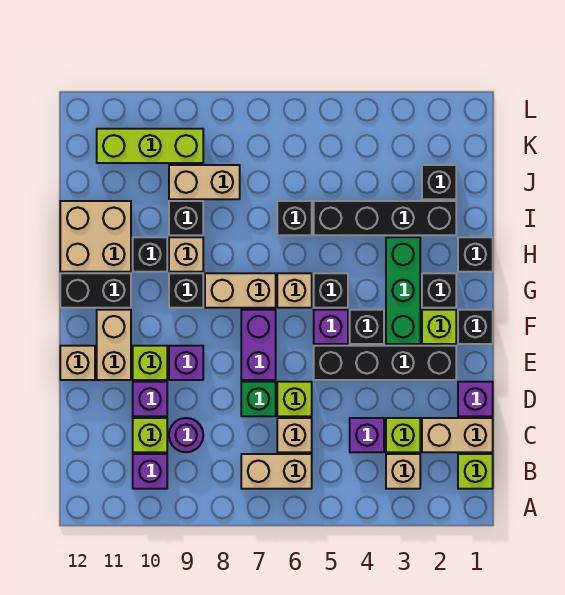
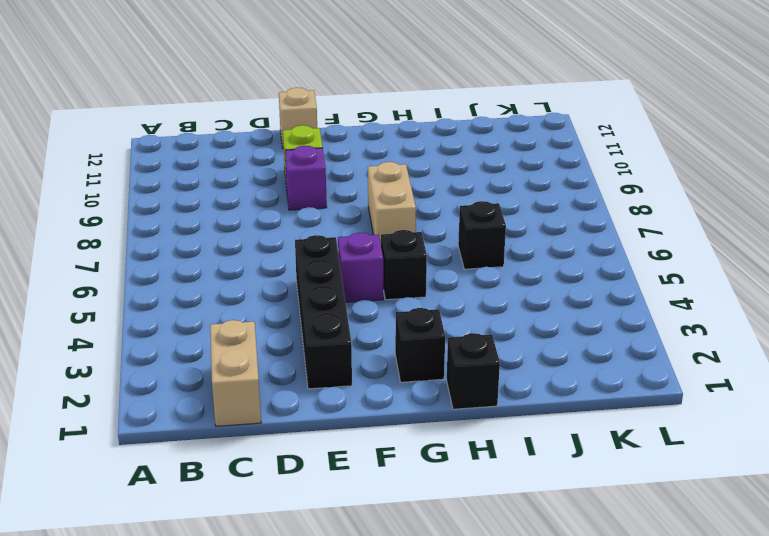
none -> lime brick B1 level 1
none -> tan brick B3 level 1
none -> tan brick B6:B7 level 1
none -> purple brick B10 level 1

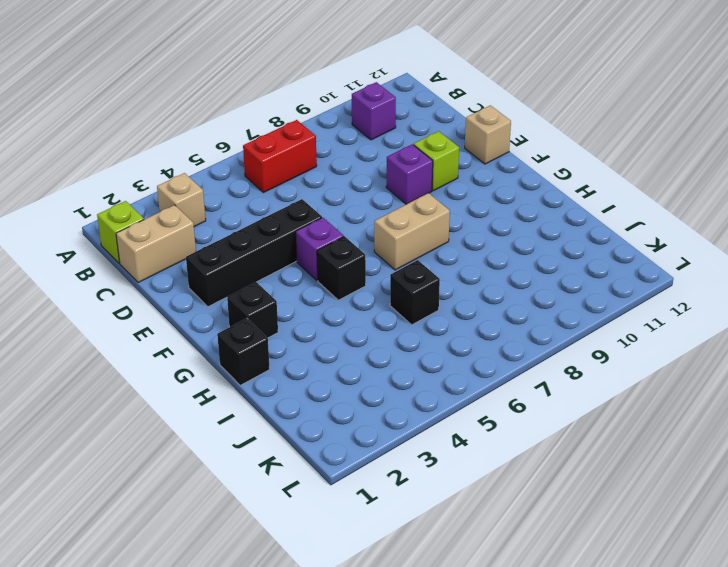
red brick B6:B7 level 1 -> tan brick B6:B7 level 1
none -> lime brick C3 level 1
none -> purple brick C4 level 1
none -> tan brick C6 level 1
none -> purple round brick C9 level 1

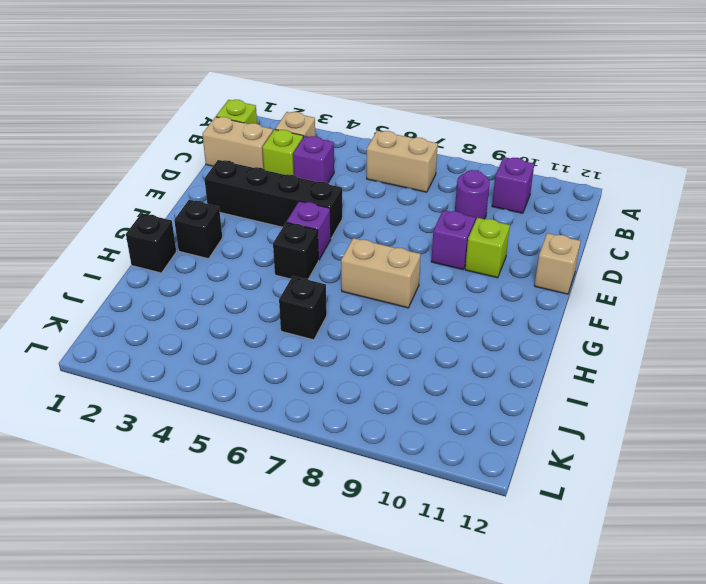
none -> tan brick C6 level 1
none -> lime brick C10 level 1
none -> purple brick D1 level 1
none -> lime brick D6 level 1

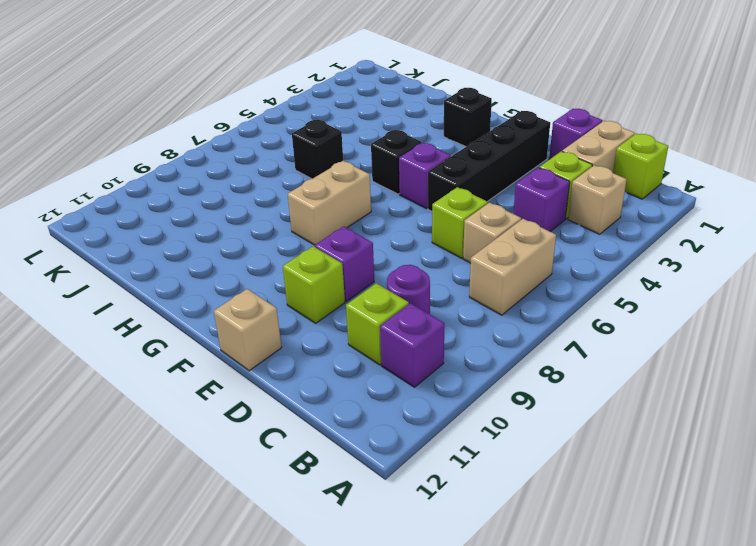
none -> green brick D7 level 1
none -> purple brick D10 level 1
none -> purple brick E7:F7 level 1
none -> tan brick E11:F11 level 1

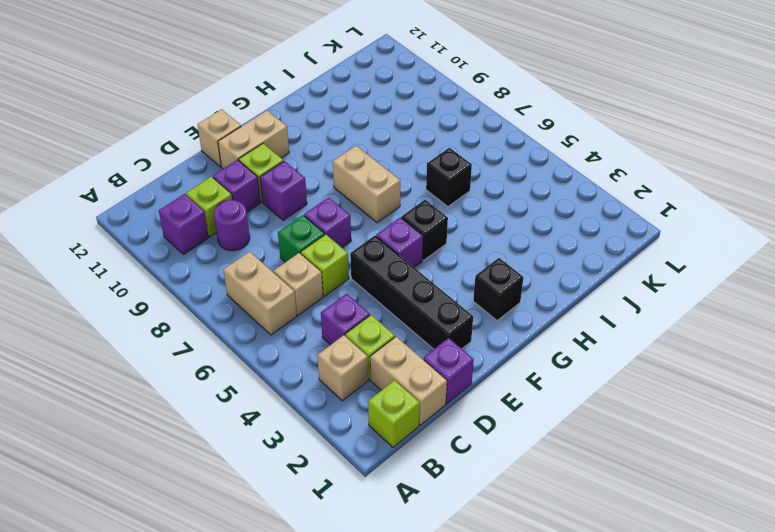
purple brick E7 level 1 -> purple brick E7:F7 level 1
none -> black brick F1 level 1
none -> lime brick F2 level 1
none -> green brick F3:H3 level 1
none -> black brick F4 level 1

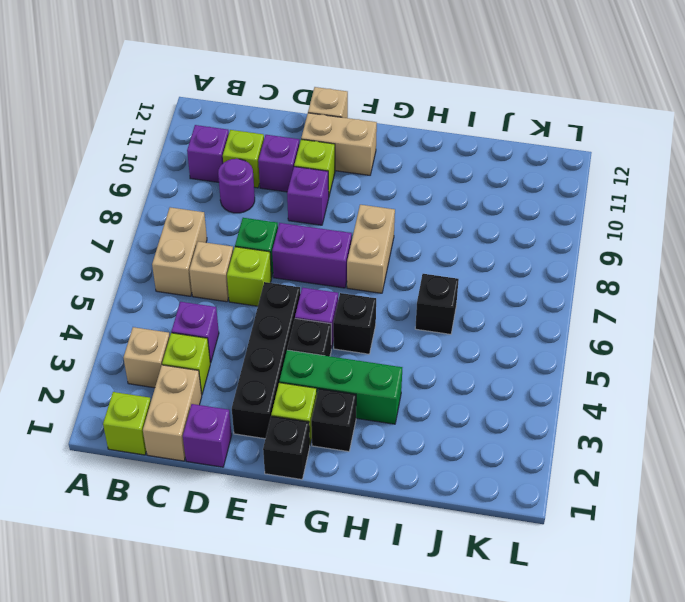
none -> tan brick G6 level 1
none -> black brick G9 level 1
none -> black brick G11:G12 level 1
none -> black brick H1 level 1

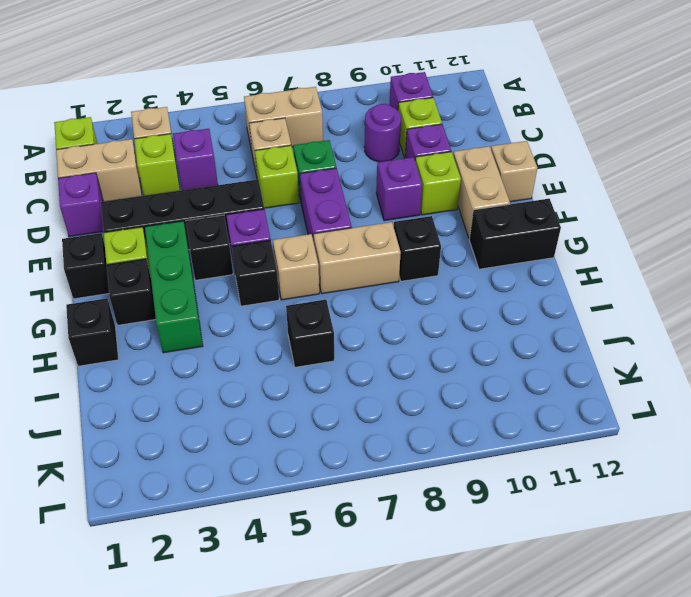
none -> tan brick H9 level 1
none -> black brick H10 level 1
none -> tan brick H11:I12 level 1
none -> black brick I2:I5 level 1

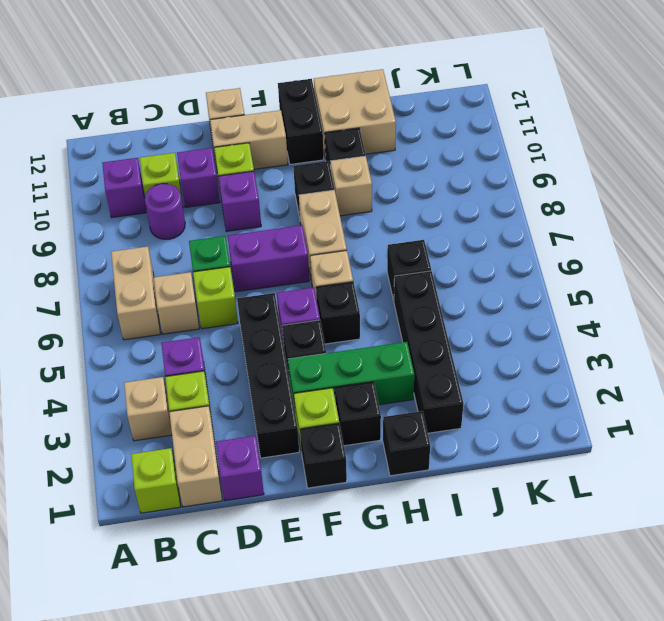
none -> black brick I9 level 1
none -> black brick J2 level 1
none -> tan brick J8:J9 level 1
none -> lime brick K9:K11 level 1

